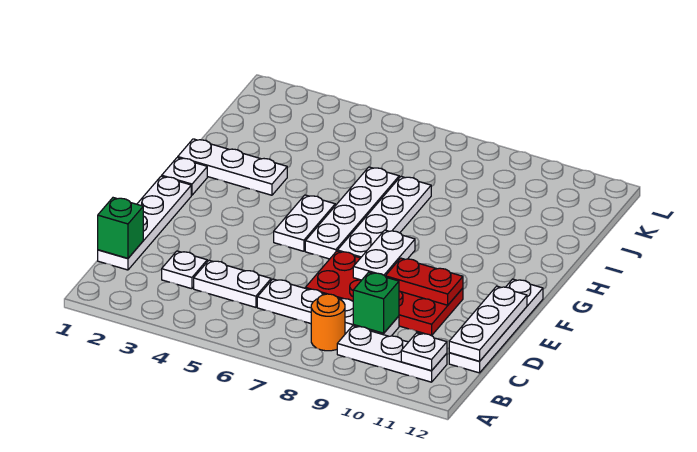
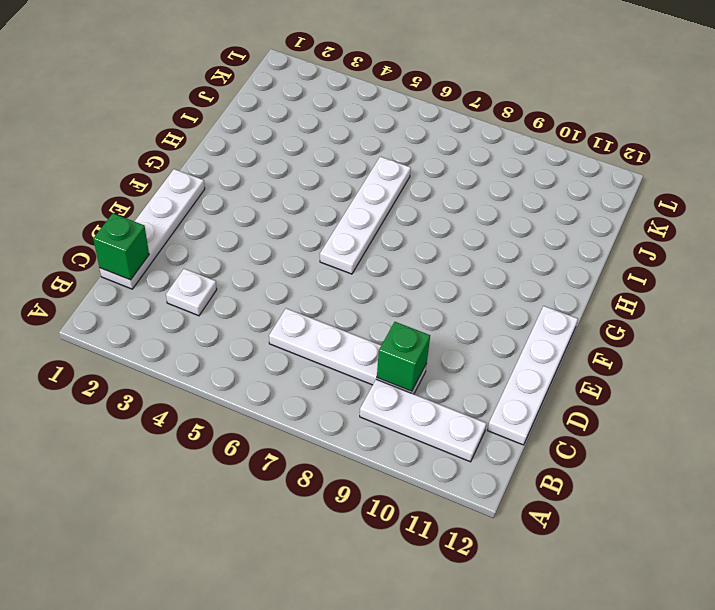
none -> orange round brick B8 level 1
none -> white plate C4:C5 level 1
none -> red plate D7:E10 level 1

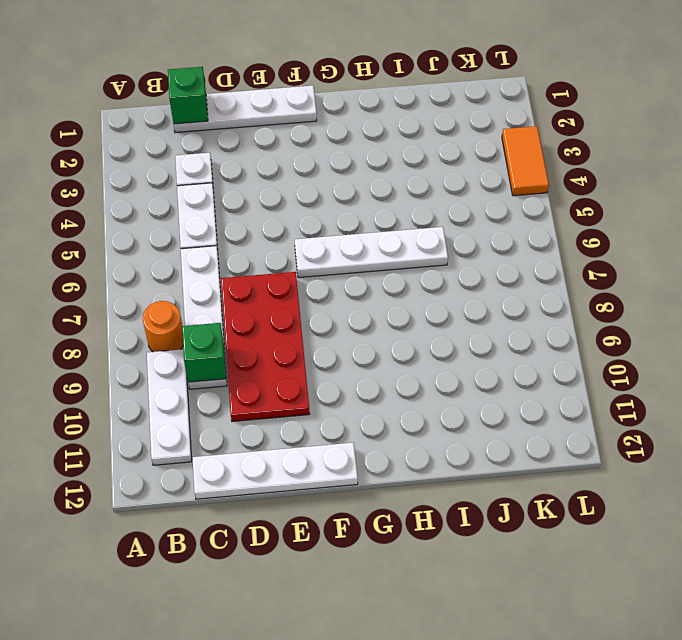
orange tile L3:L4 level 1 -> none
none -> white plate F5:G5 level 1
none -> white plate F7:I7 level 1
none -> white plate G1 level 1

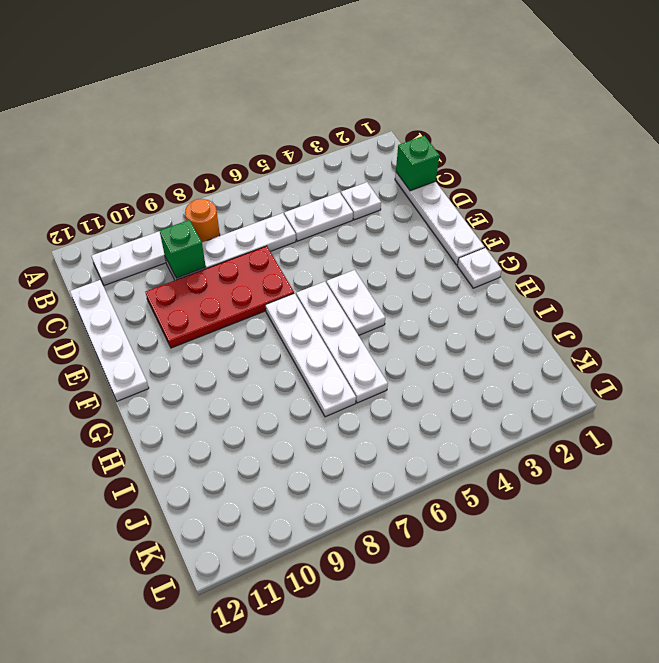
none -> white plate H1:H3 level 1
none -> white plate B11 level 2
none -> white plate C12:E12 level 2

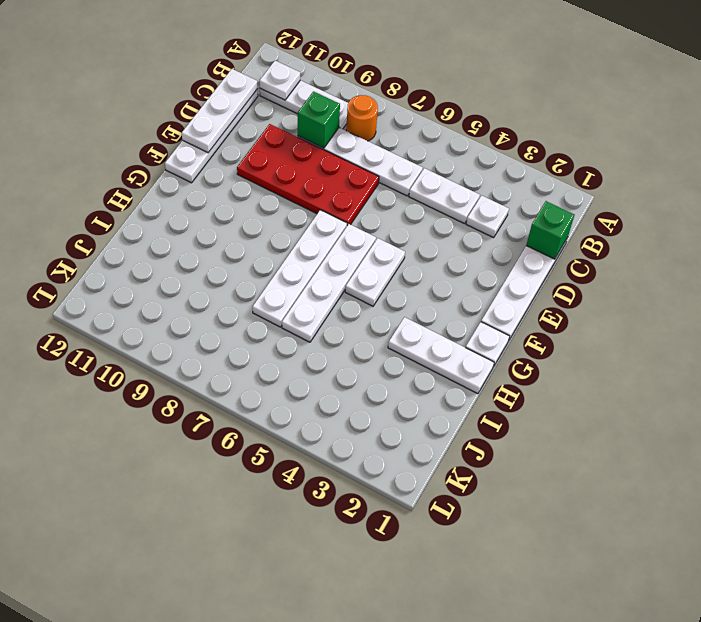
none -> white plate E8:F8 level 2
none -> red plate E9:E10 level 2

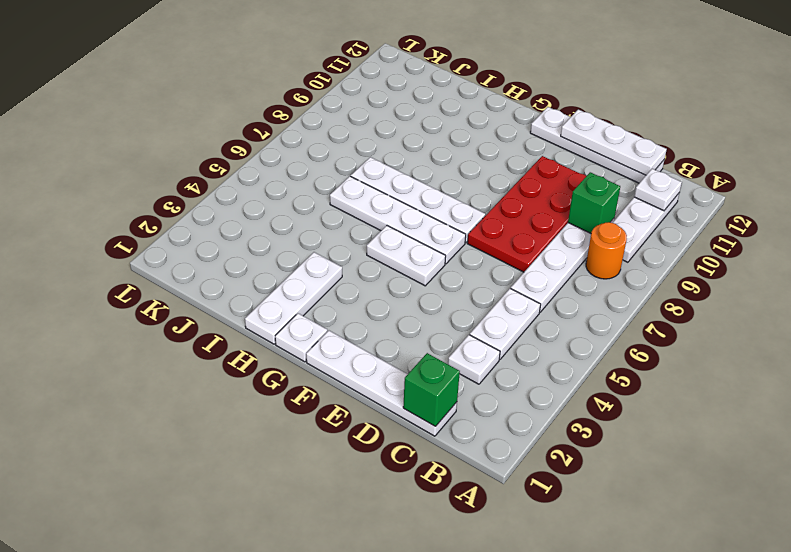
none -> white plate E8:F8 level 2
none -> red plate E9:E10 level 2

